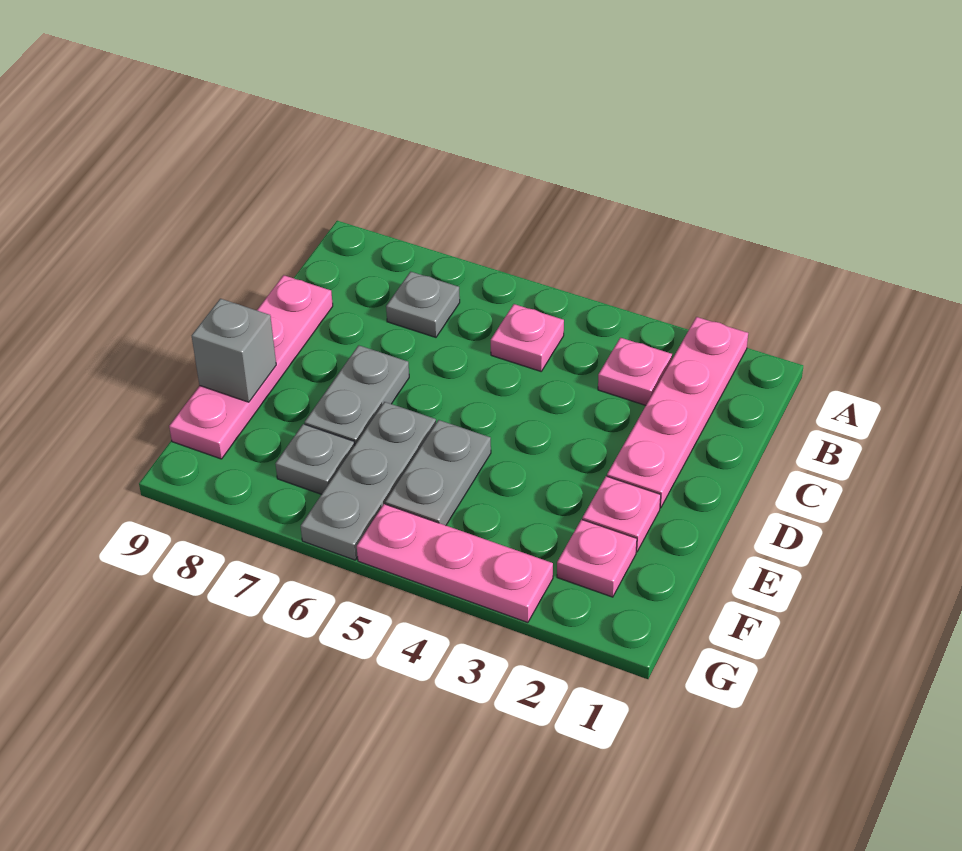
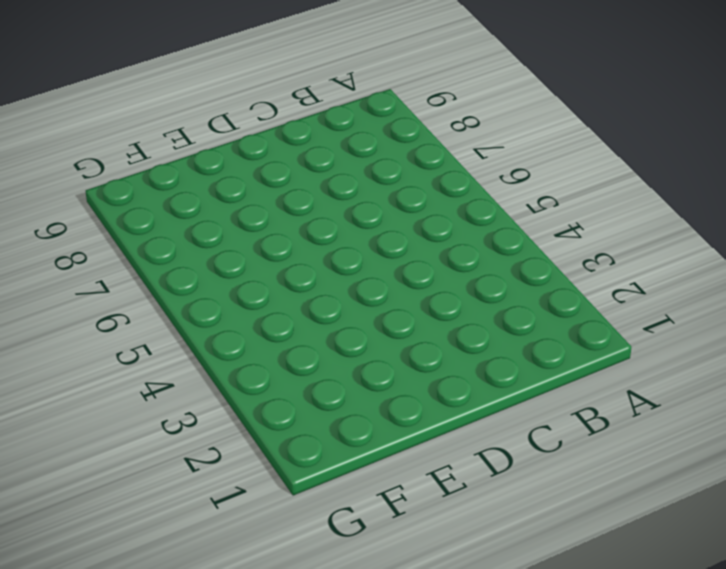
none -> pink plate A2:D2 level 1
none -> pink plate B3 level 1
none -> pink plate B5 level 1

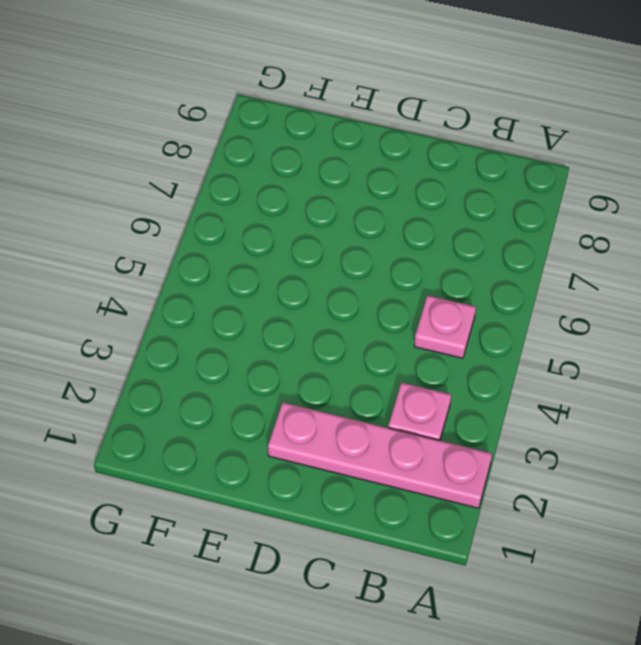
none -> grey plate B7 level 1
none -> pink plate C9:F9 level 1
none -> grey plate D7:E7 level 1

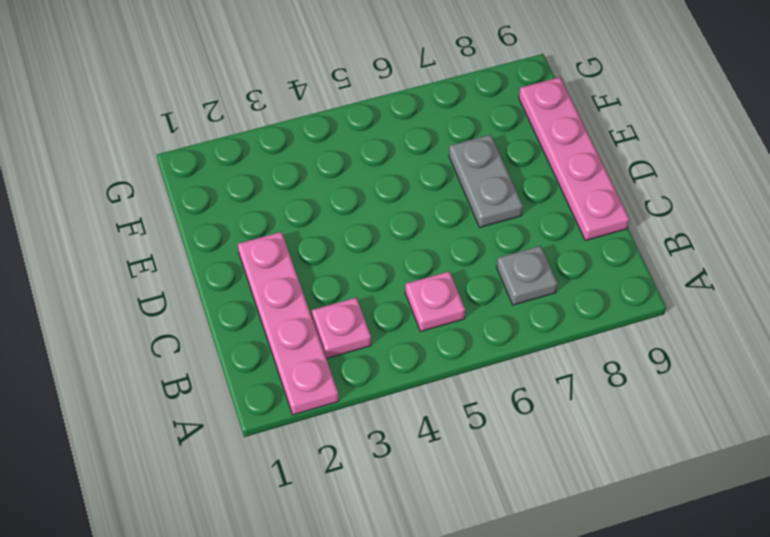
none -> pink plate E2 level 1
none -> grey plate E5:F5 level 1
none -> grey plate E6:G6 level 1

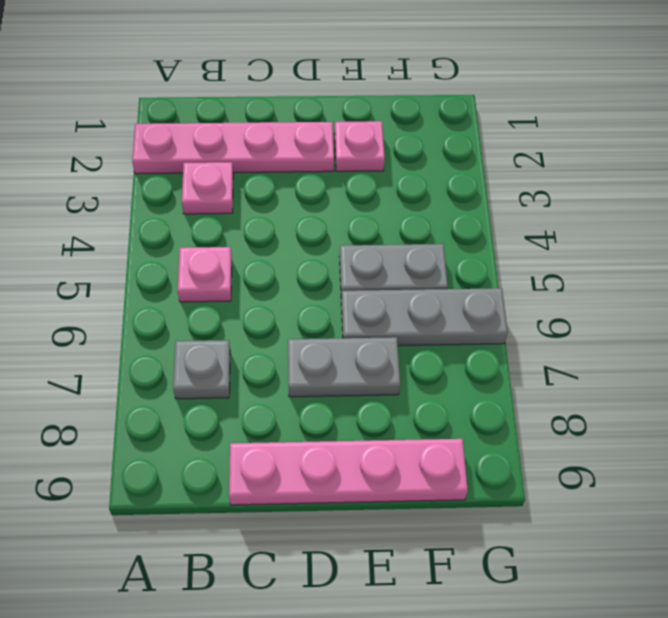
none -> pink plate F2 level 1
none -> grey plate F7 level 1
none -> pink plate G3:G5 level 1

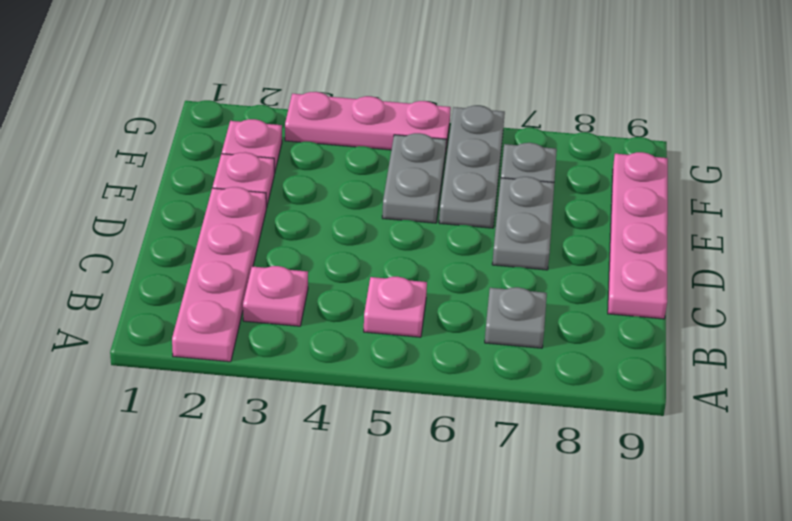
none -> grey brick E9 level 2

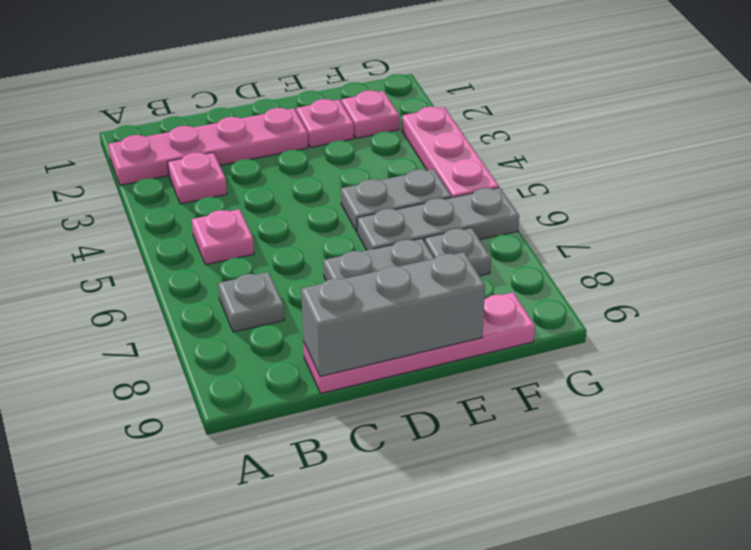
grey brick C9:E9 level 2 -> grey brick E9 level 2

